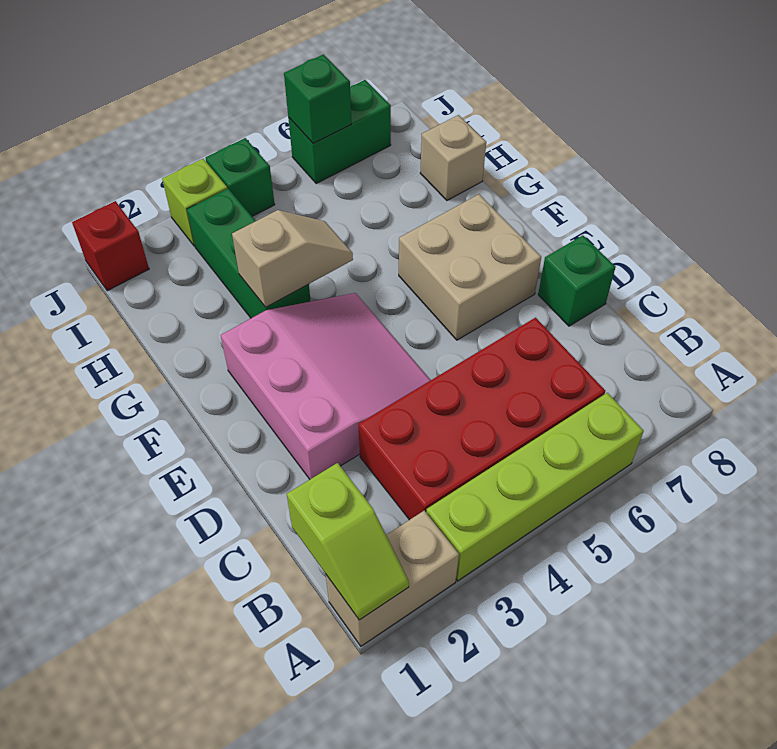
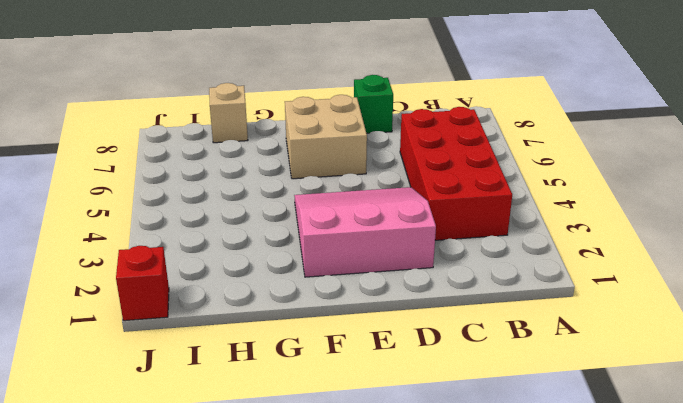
none -> tan brick A1:A2 level 1
none -> lime brick A3:A6 level 1
none -> green brick G3:I3 level 1

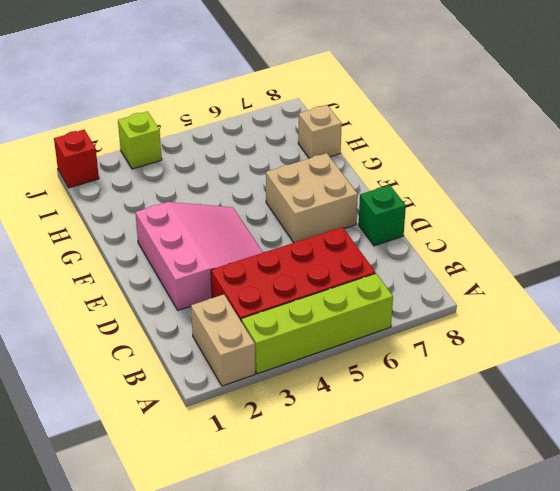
tan brick A2:B2 level 1 -> tan brick A1:A2 level 1
none -> green brick G3:I3 level 1
none -> green brick J4 level 1
none -> green brick J6:J7 level 1

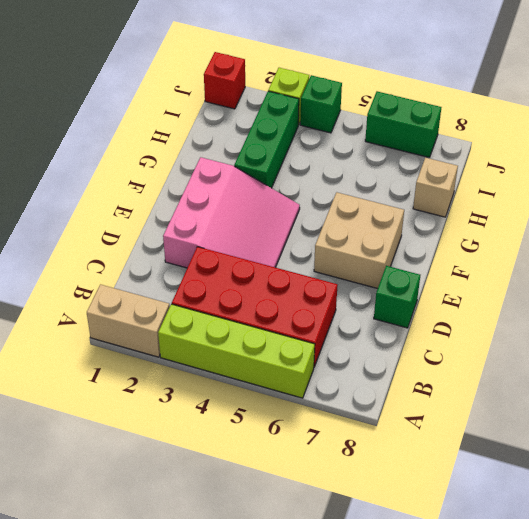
none -> lime slope A1:B1 level 2 top B
none -> tan slope G3:G4 level 2 top 3
none -> green brick J6 level 2

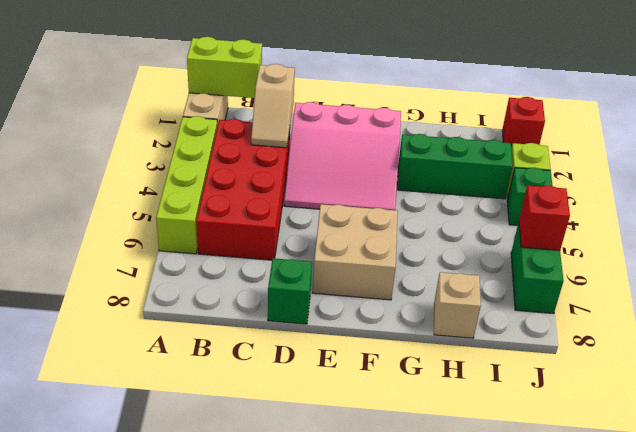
lime brick A1:B1 level 2 -> lime slope A1:B1 level 2 top B
tan slope C2:C3 level 2 top 2 -> tan slope G3:G4 level 2 top 3
red brick J6 level 2 -> green brick J6 level 2

